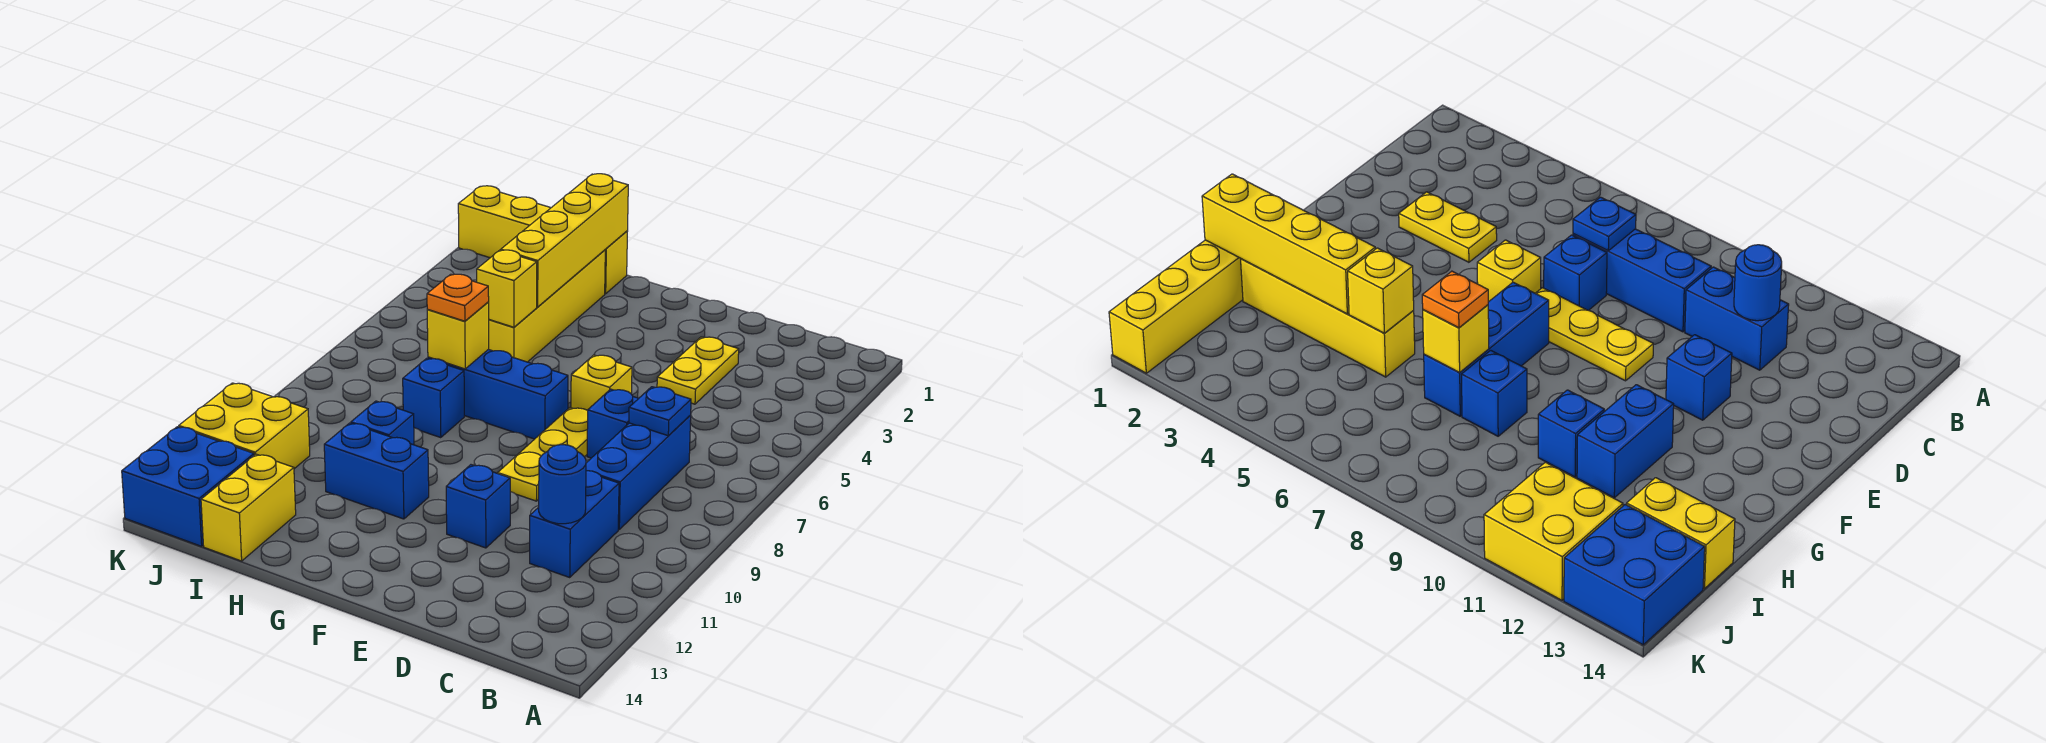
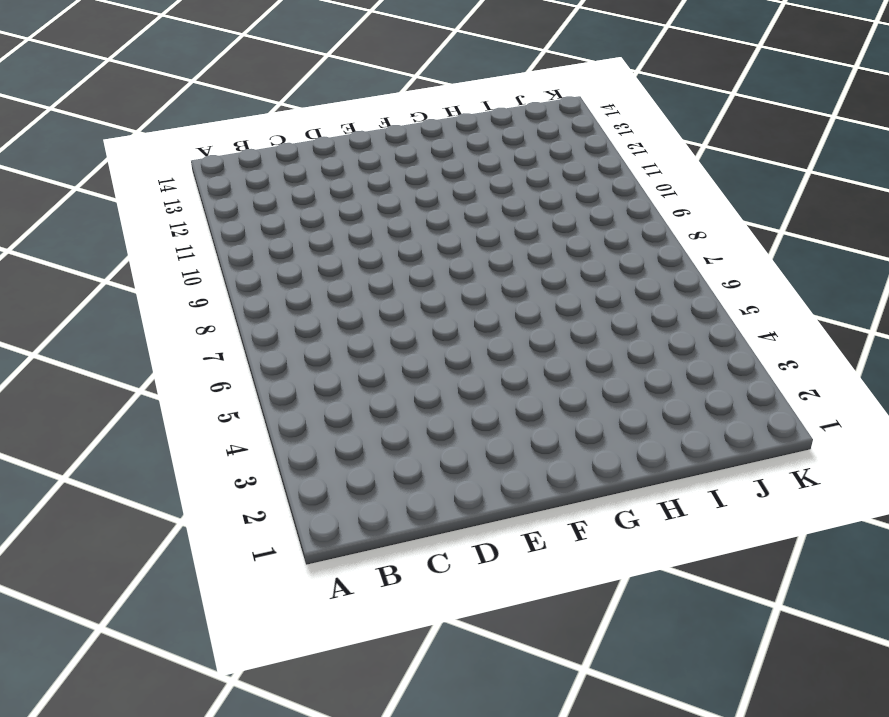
none -> blue brick C7:C9 level 1
none -> blue brick C10:C11 level 1
none -> yellow plate D3:D4 level 1

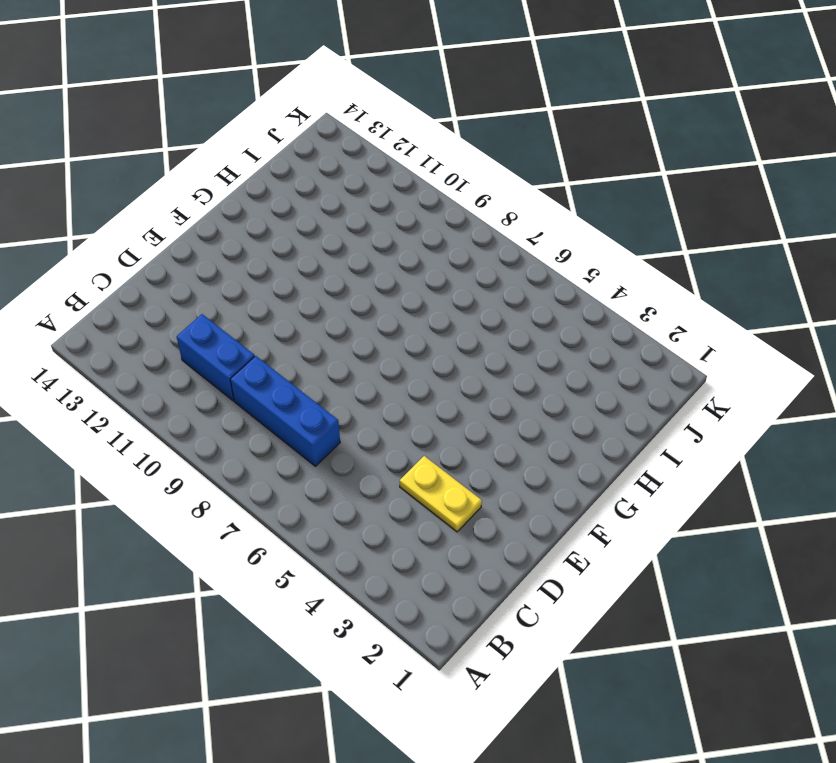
none -> blue brick D7 level 1
none -> yellow brick E6 level 1
none -> yellow plate E7:E9 level 1

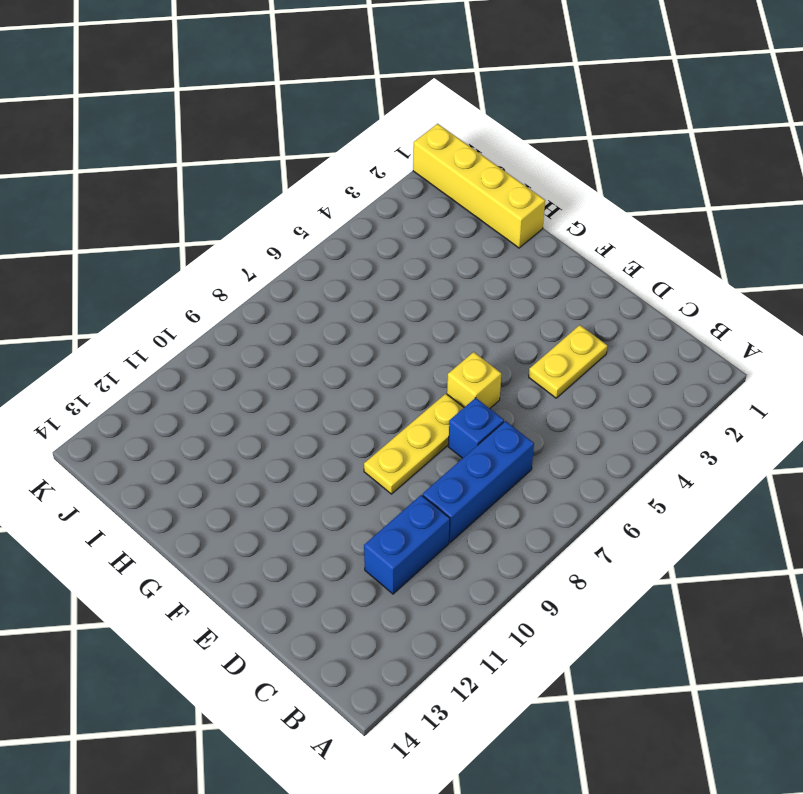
none -> blue brick E11 level 1
none -> blue brick F7:H7 level 1
none -> blue brick G11:H11 level 1

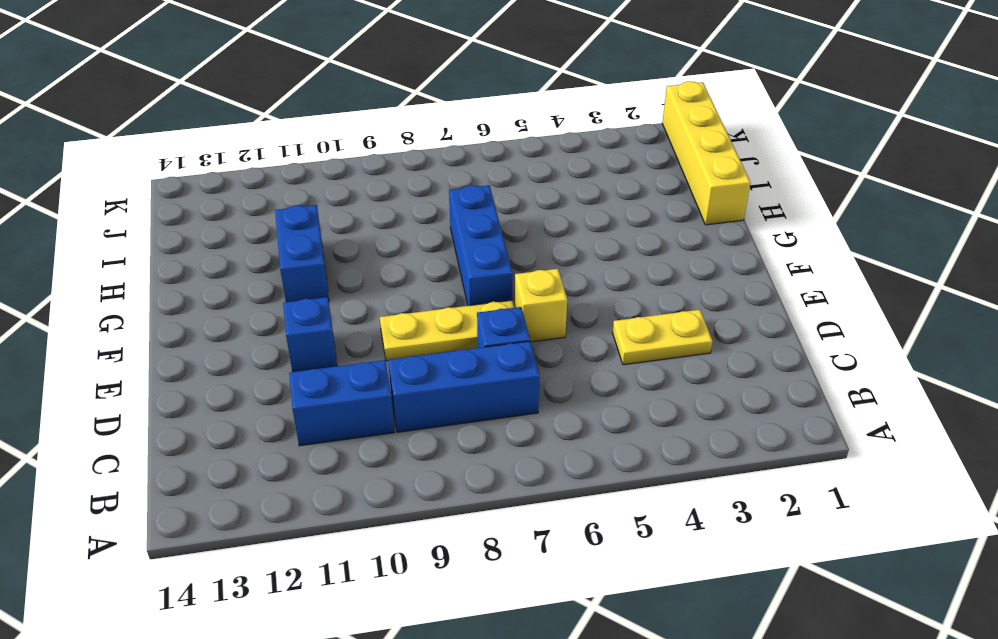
none -> yellow brick H2:H5 level 1
none -> blue brick H8 level 1
none -> blue brick H10 level 1

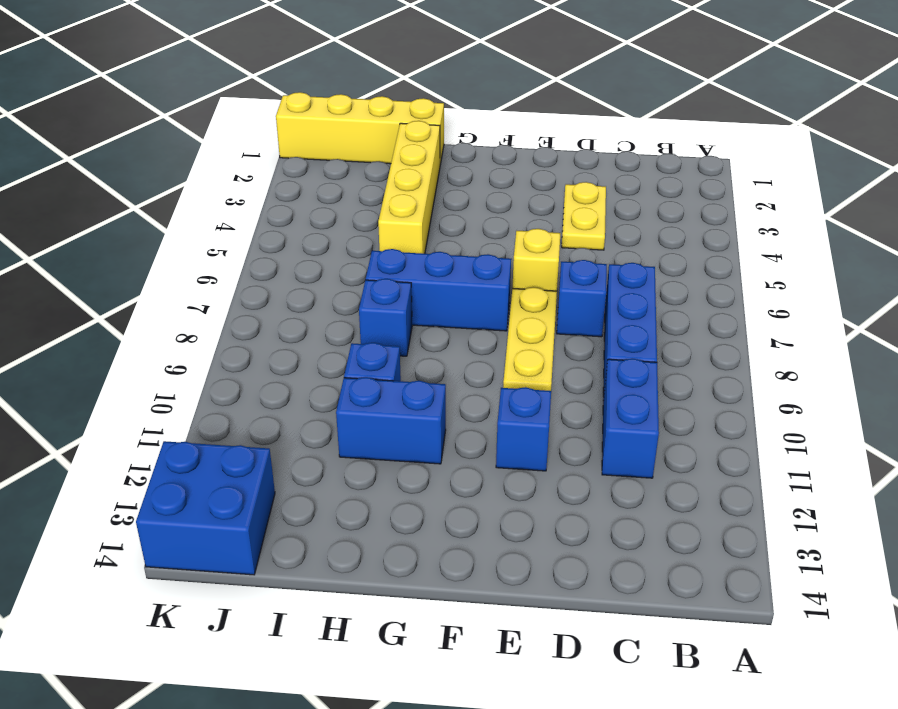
none -> yellow brick I13:I14 level 1
none -> yellow brick J11:K12 level 1
none -> blue plate C7 level 2

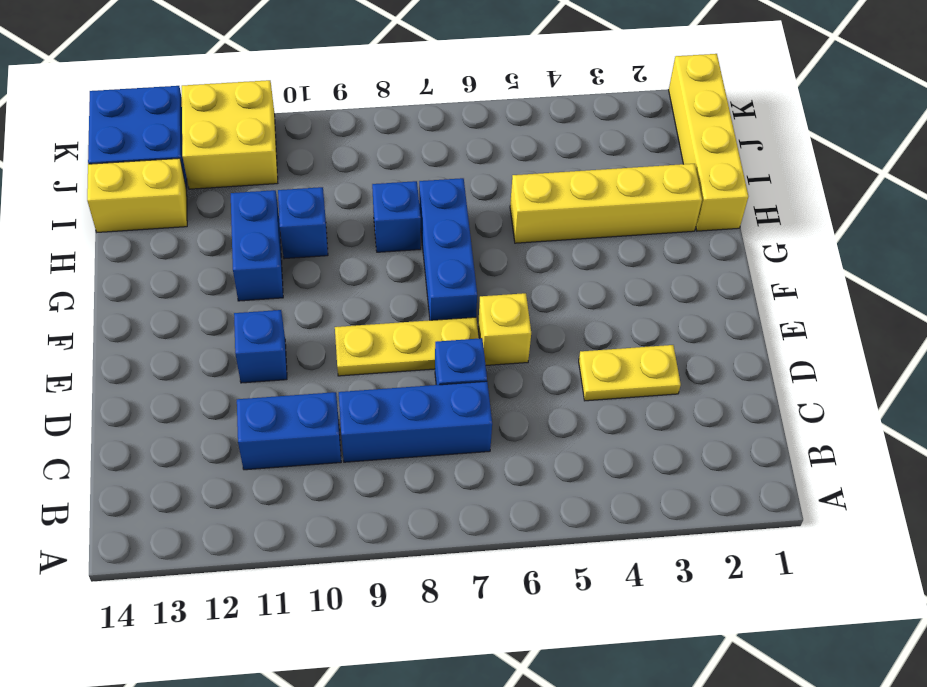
none -> blue plate C7 level 2
none -> blue round brick C11 level 2
none -> yellow brick H1:H4 level 2

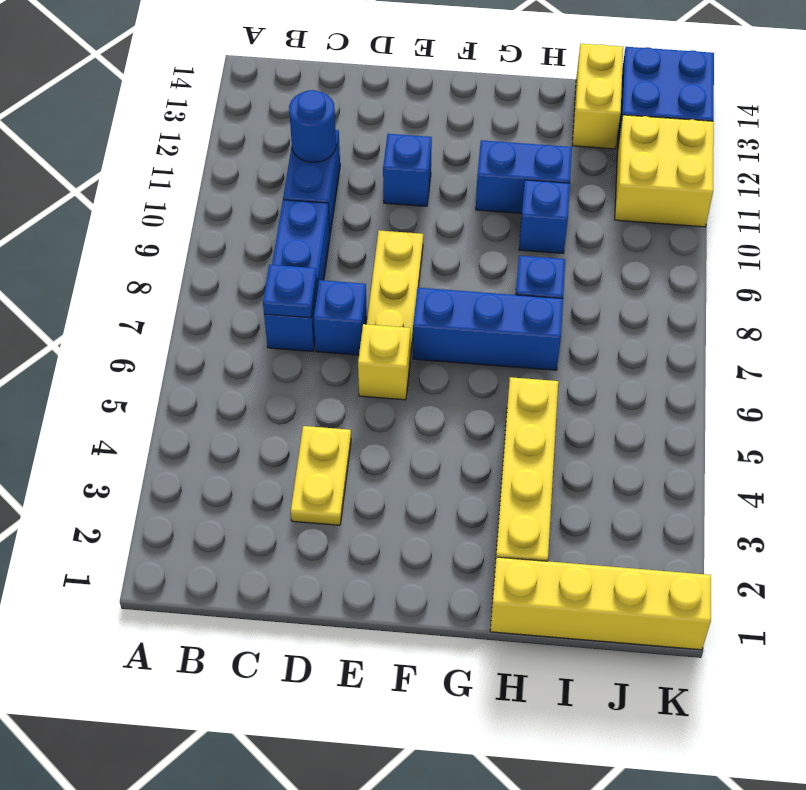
none -> yellow brick H1:H4 level 2
none -> yellow brick H5 level 2
none -> yellow brick H7 level 2

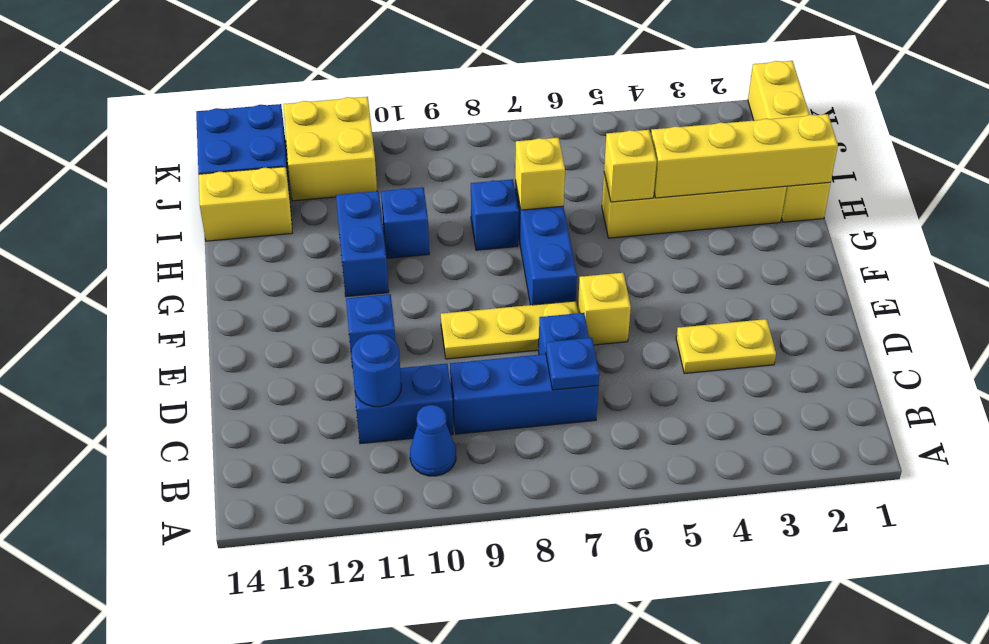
blue cone B10 level 1 -> none
none -> orange plate H7 level 3

